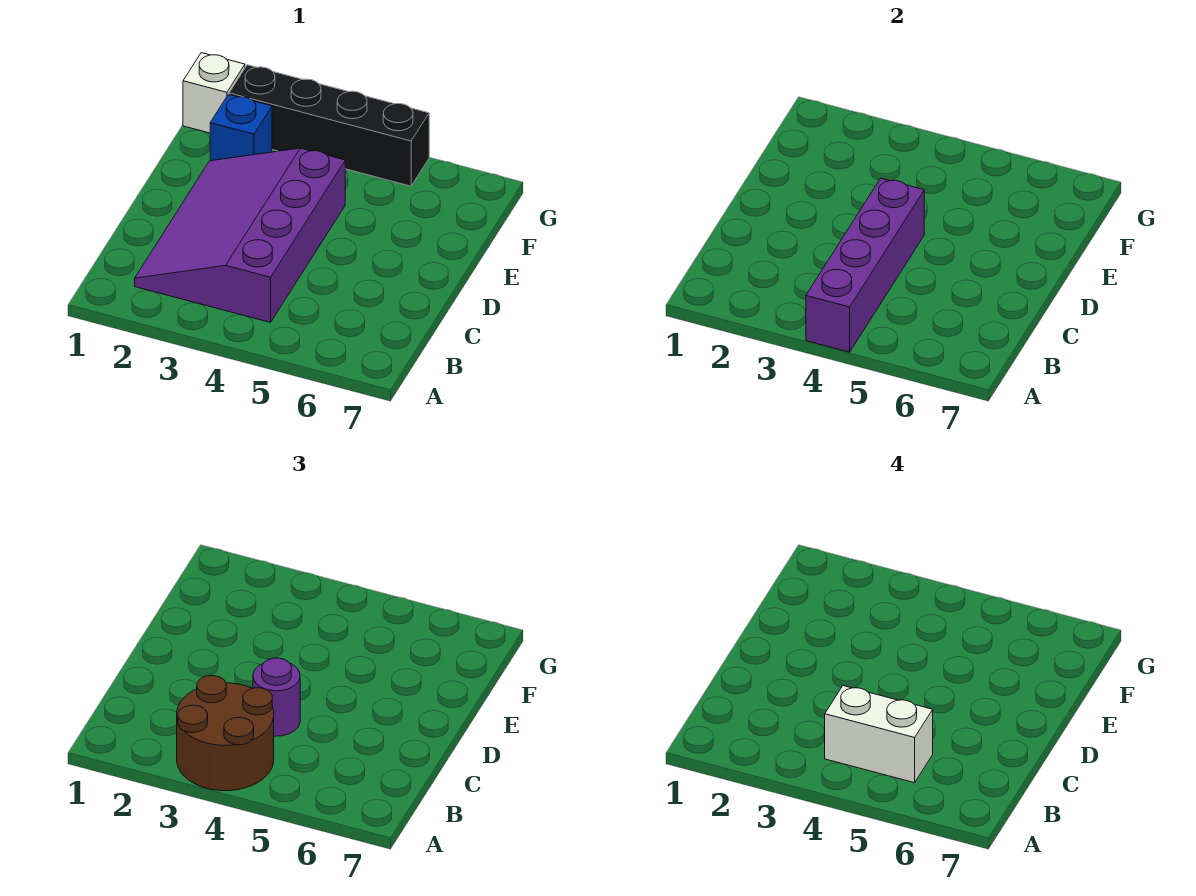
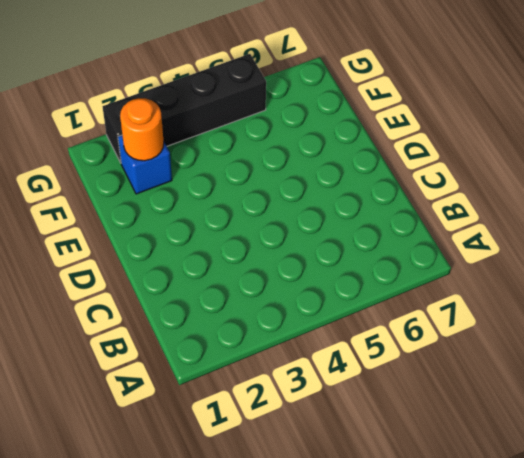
orange round brick F2 level 2 -> none
none -> purple slope B2:E4 level 1 top 4
none -> white brick G1 level 1

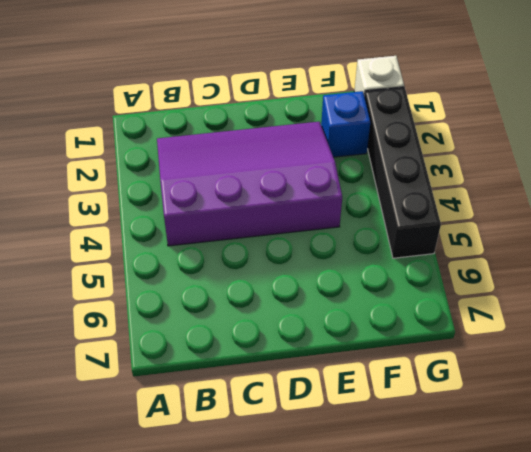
none -> purple brick A4:D4 level 2
none -> brown round brick A3:B4 level 3

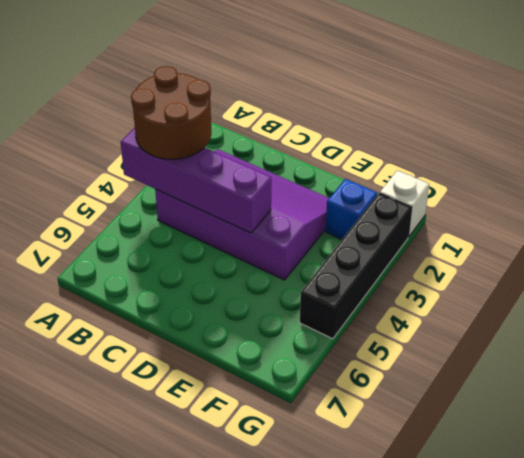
none -> purple round brick C4 level 3
none -> white brick B4:B5 level 4

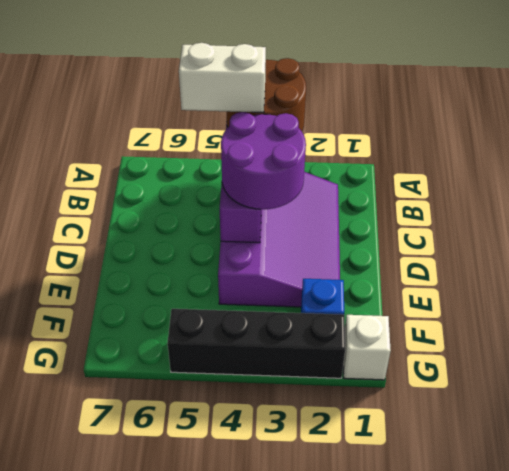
purple round brick C3:D4 level 3 -> purple round brick C4 level 3

